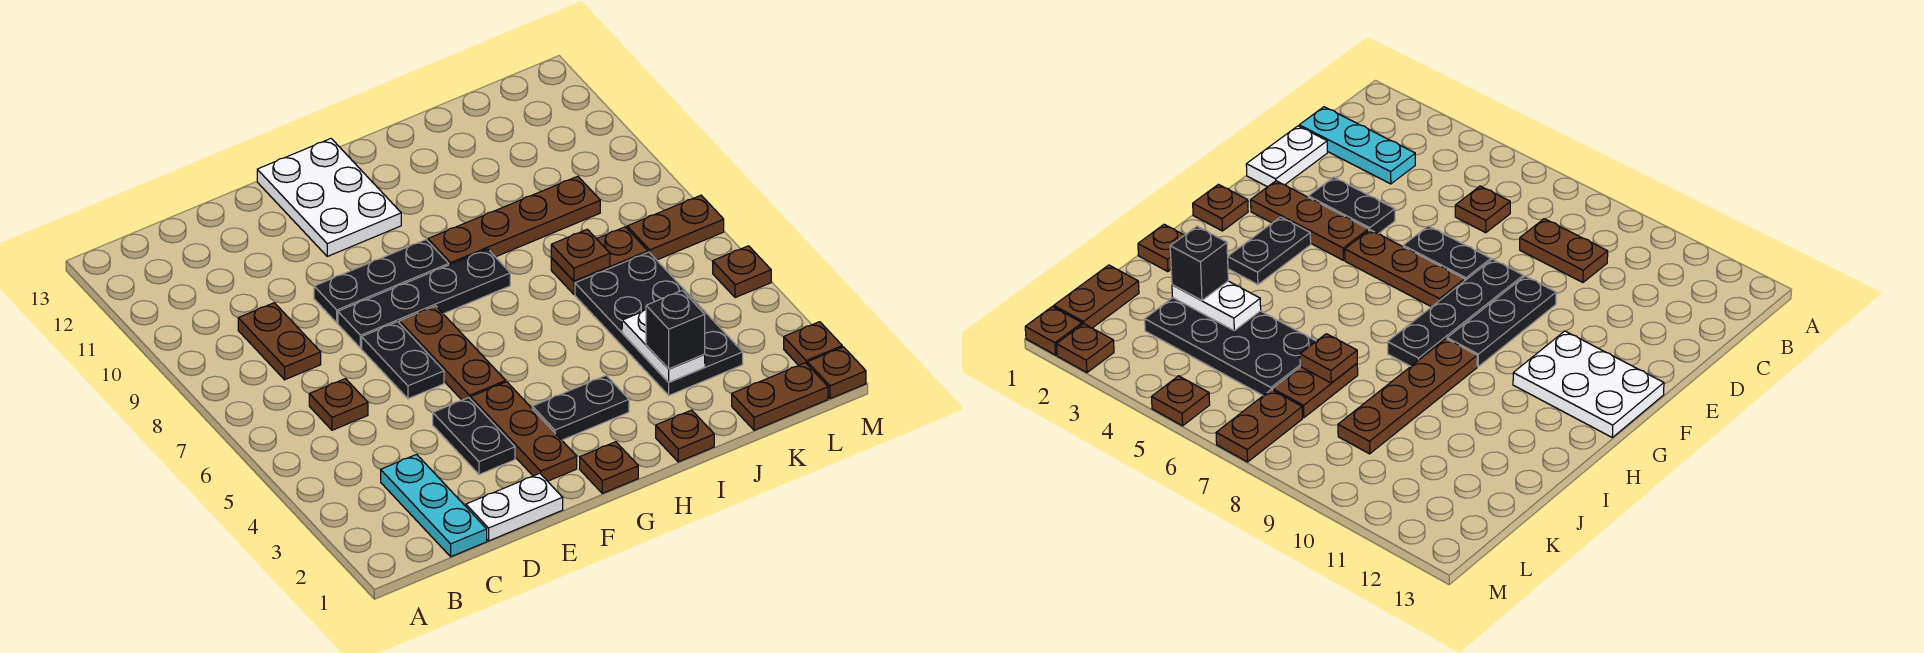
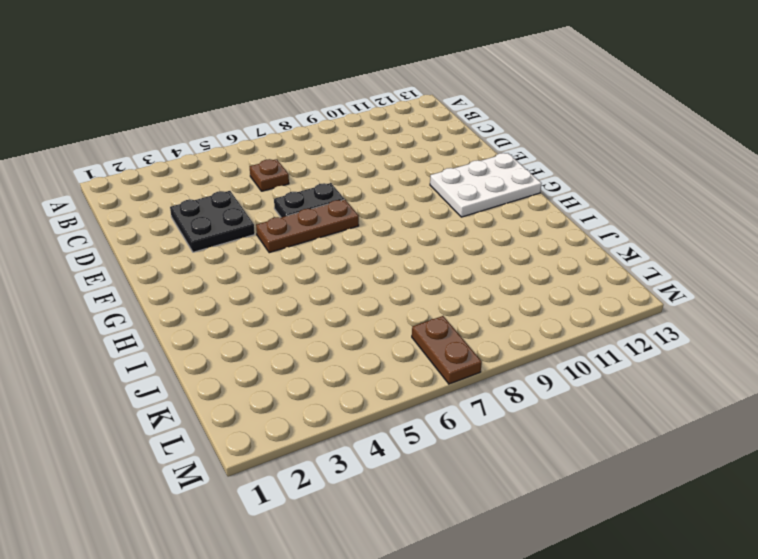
black plate D3:E4 level 1 -> black plate E3:E4 level 1
none -> cyan plate C1:C3 level 1
none -> brown plate C8:C9 level 1
none -> white plate D1:E1 level 1

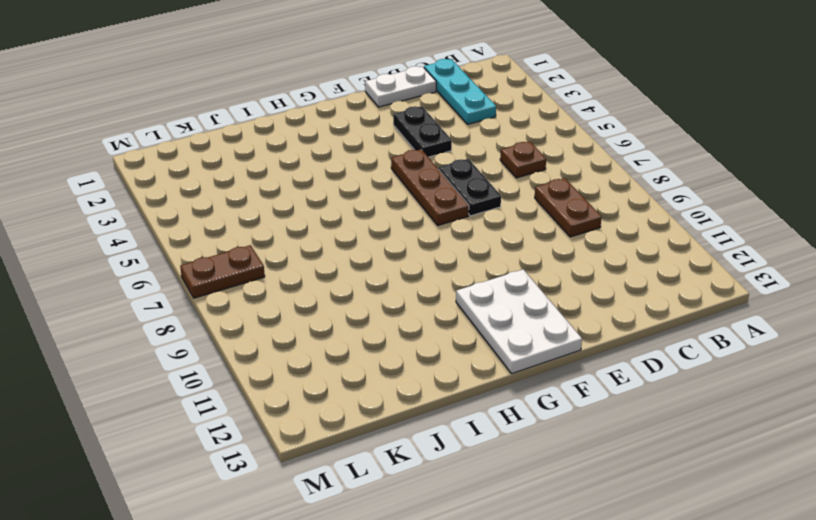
none -> black plate E8:H8 level 1
none -> black plate E9:G9 level 1
none -> brown plate F2:F4 level 1

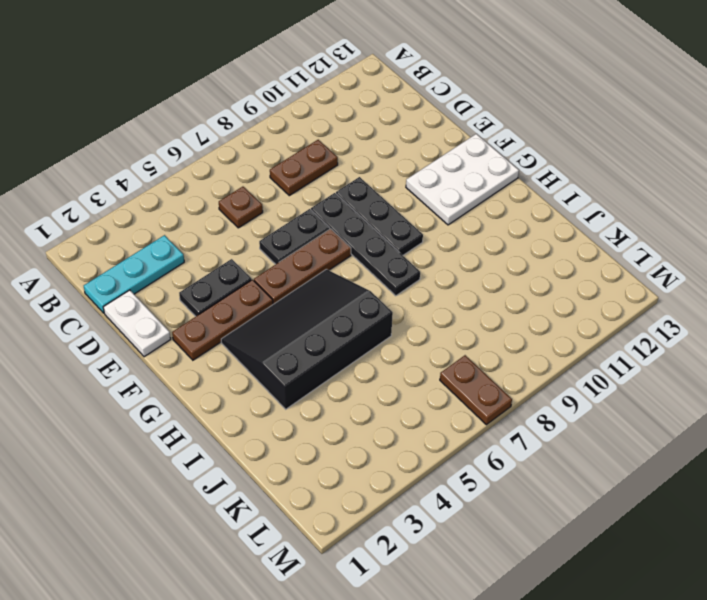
black slope G3:I6 level 1 top I -> black plate G3:H3 level 1
none -> brown plate G1 level 1
none -> brown plate H9:K9 level 1
none -> brown plate I1 level 1

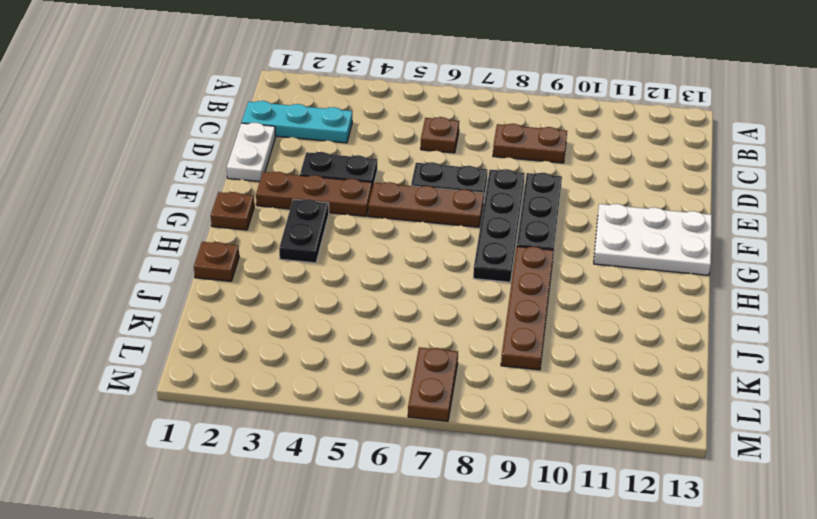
none -> black plate J3:K6 level 1
none -> brown plate J7:K7 level 1
none -> brown plate K1:L1 level 1

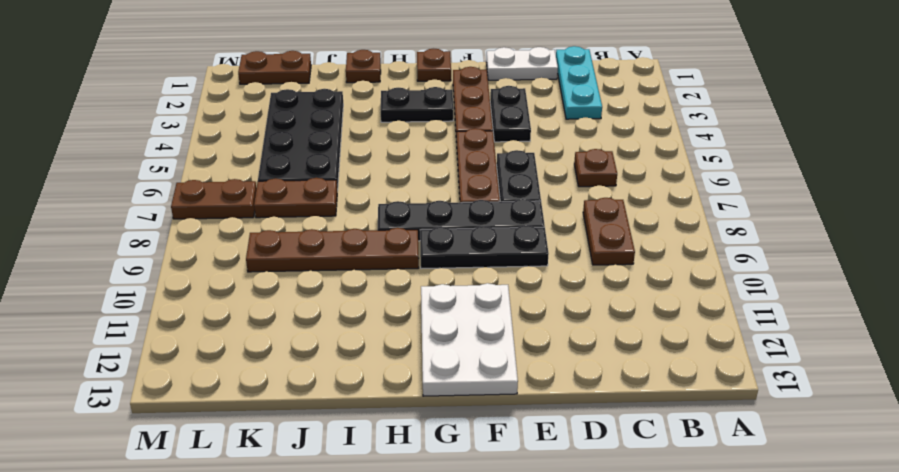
none -> brown plate M1 level 1
none -> brown plate M2 level 1
none -> brown plate M5 level 1

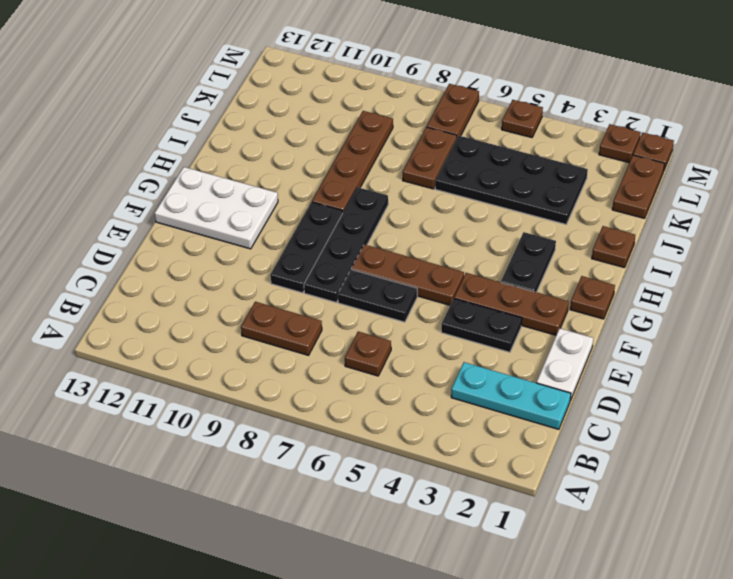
none -> white plate J3:J4 level 2
none -> brown plate J7 level 2
none -> black brick J3 level 3

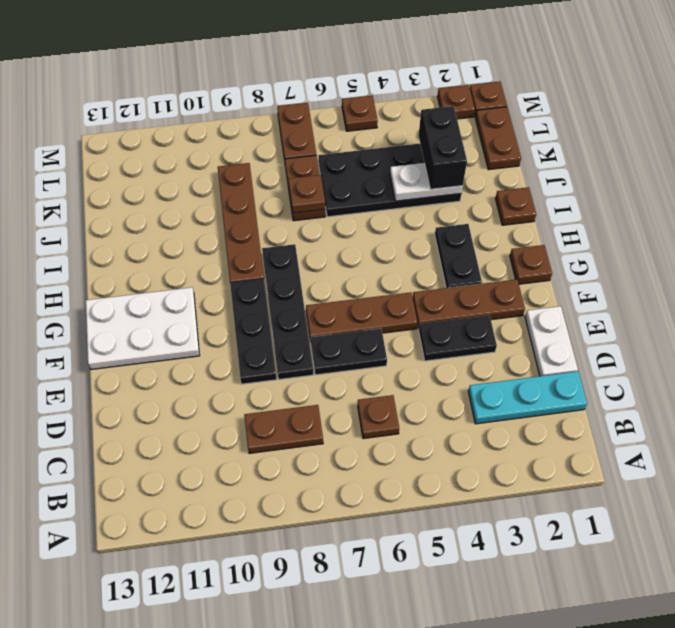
black brick J3:K3 level 3 -> black brick J3 level 3

